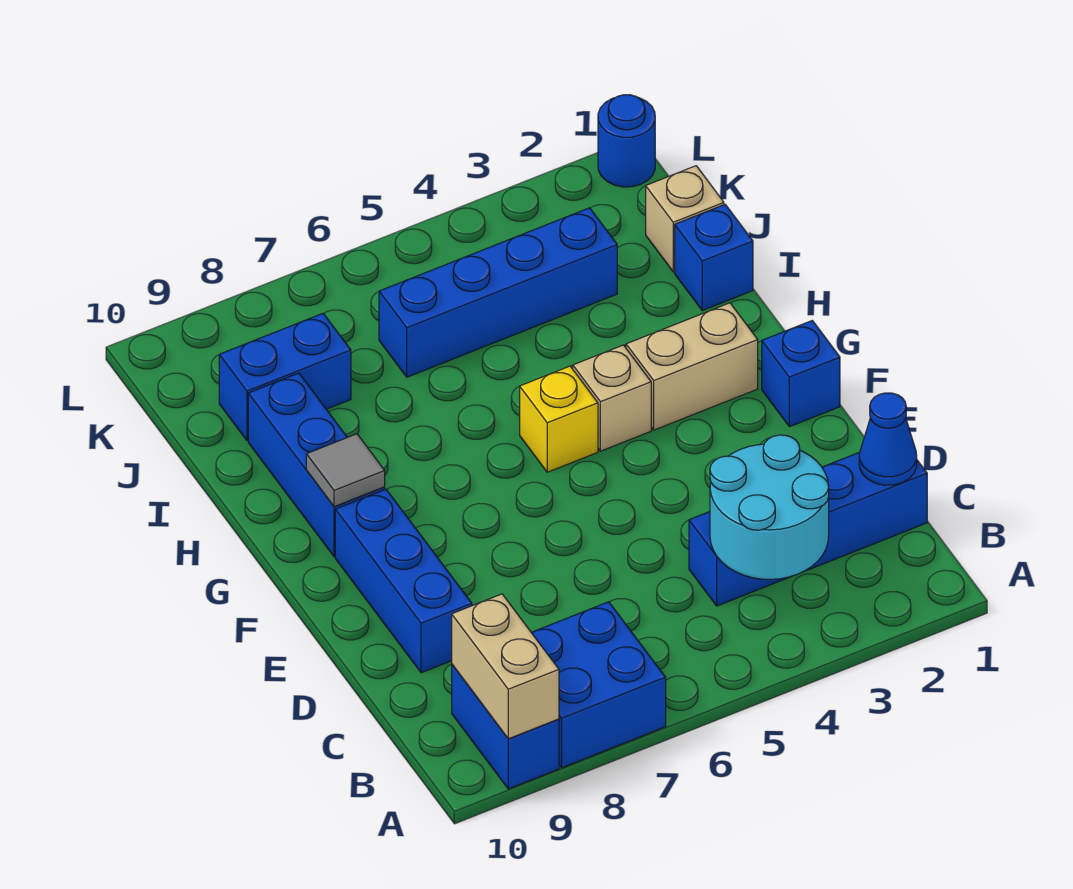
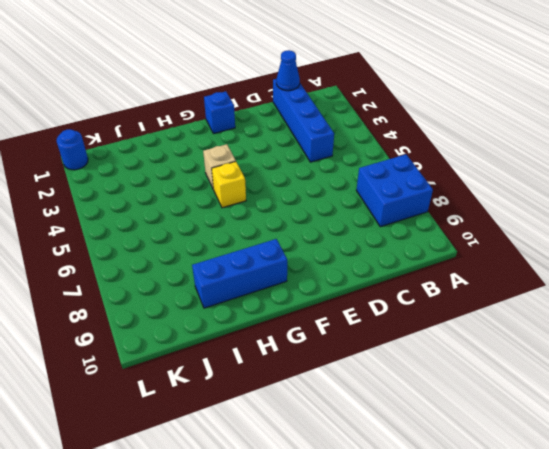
none -> blue brick A9:B9 level 1
none -> blue brick D9:F9 level 1
none -> tan brick G2:G3 level 1

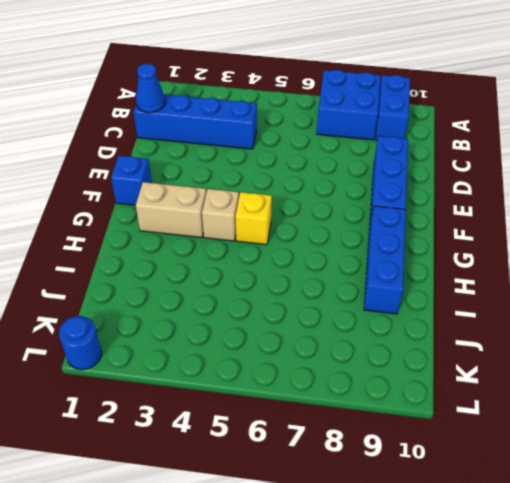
none -> blue brick I1 level 1
none -> tan brick J1 level 1
none -> blue brick J3:J6 level 1

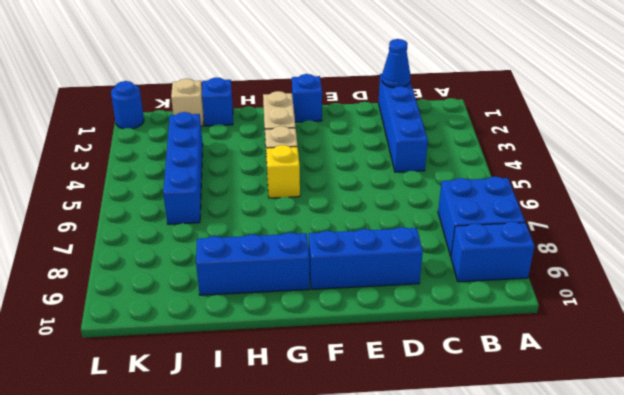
none -> blue brick J8:J9 level 1
none -> tan brick A9:B9 level 2
none -> cyan round brick B3:C4 level 2

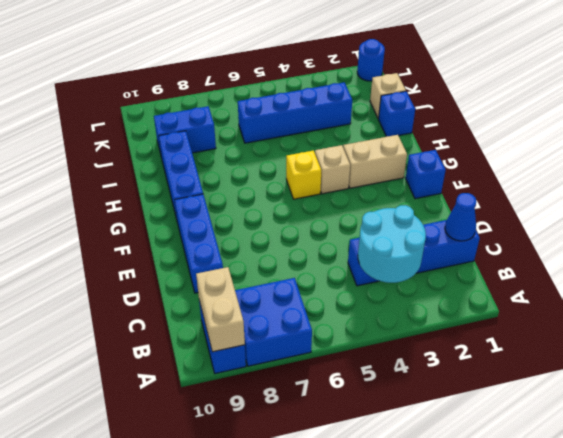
none -> grey tile G9 level 2

